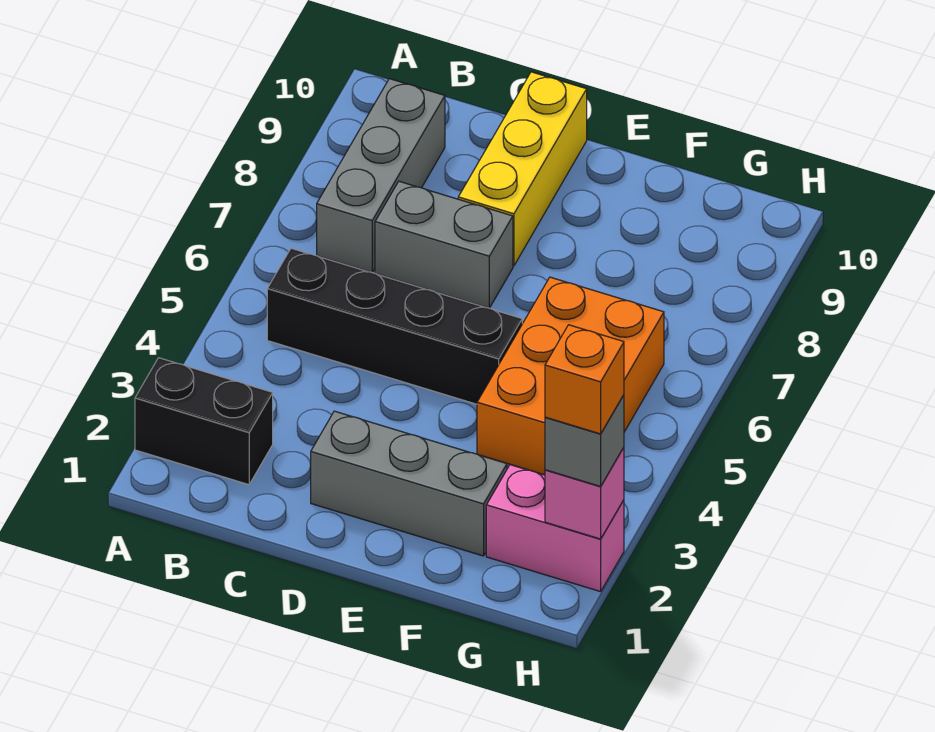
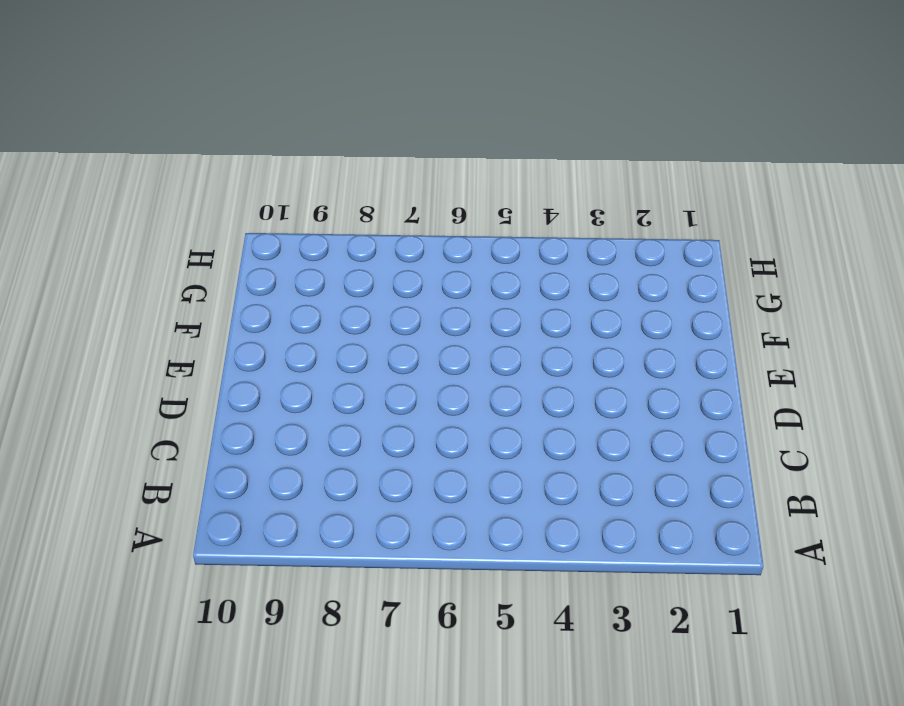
none -> black brick A2:B2 level 1
none -> black brick B5:E5 level 1

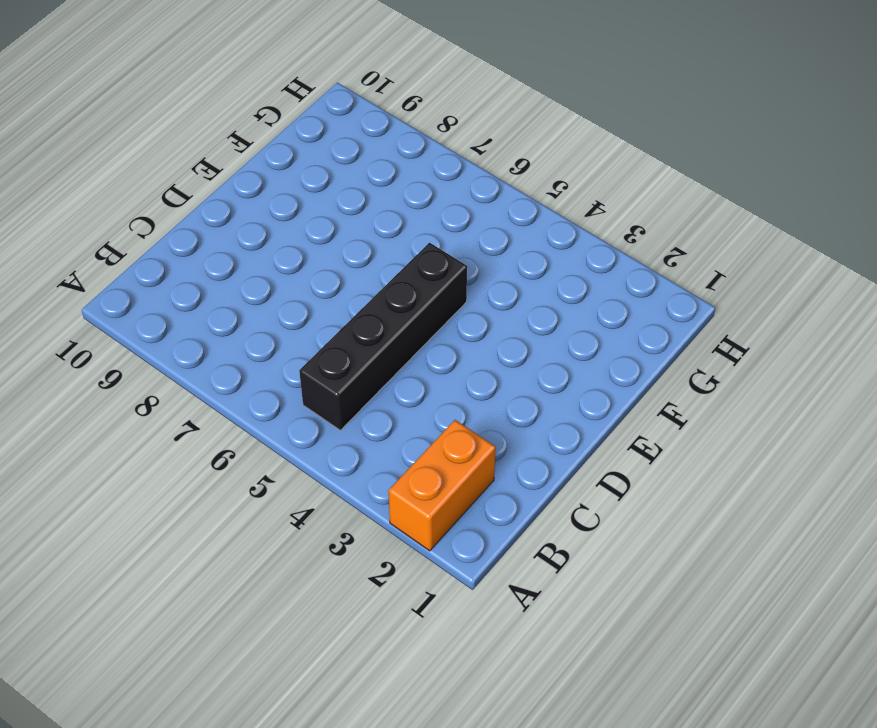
orange brick A2:B2 level 1 -> black brick A2:B2 level 1
none -> grey brick B7:B9 level 1
none -> grey brick C7:D7 level 1

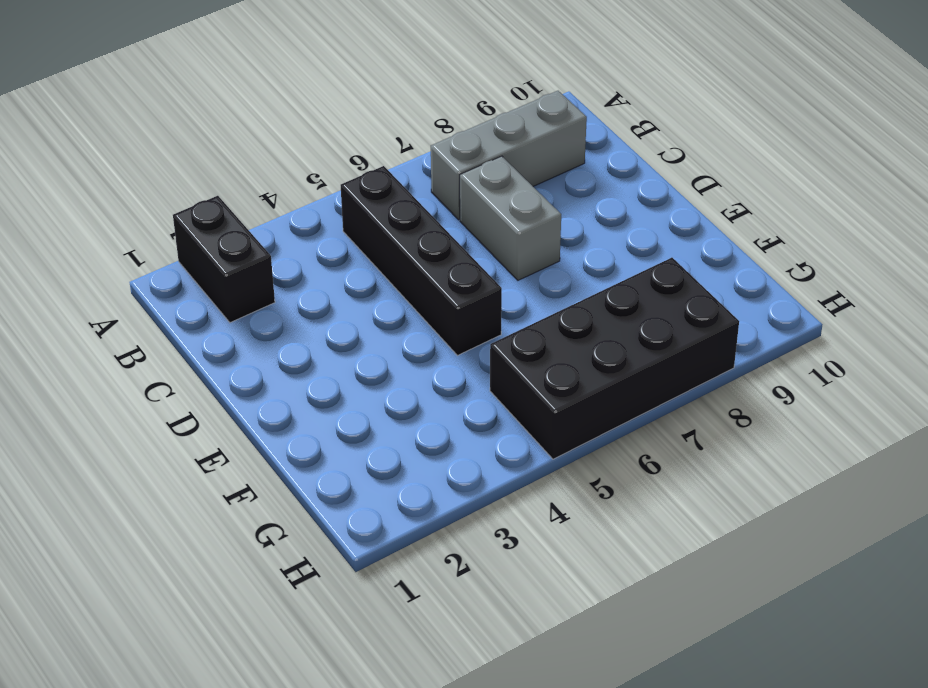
black brick G5:H8 level 1 -> orange brick F4:G6 level 1
none -> grey brick D2:F2 level 1
none -> yellow brick D8:D10 level 1

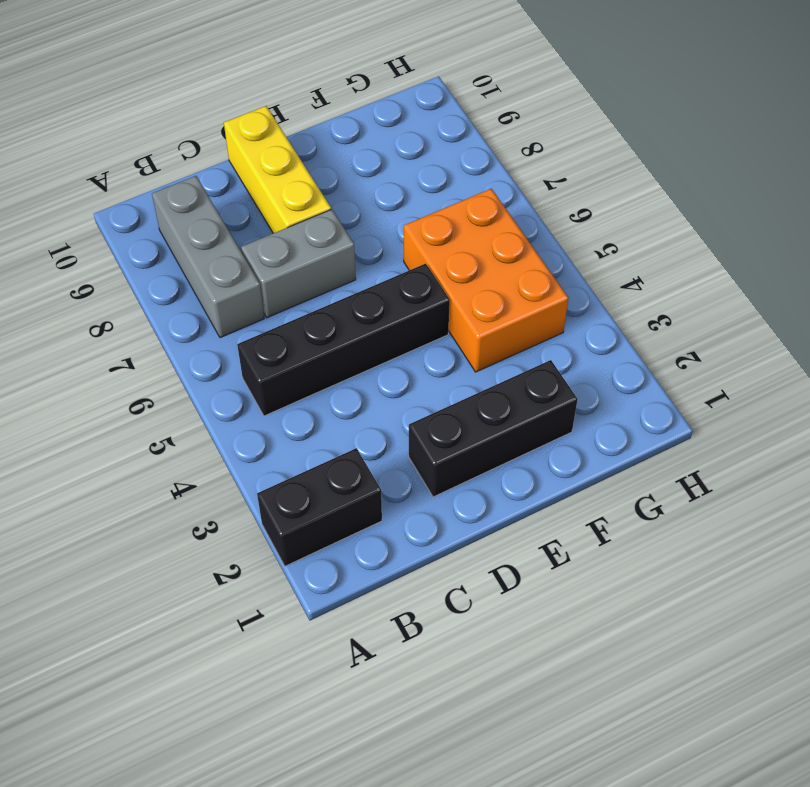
black brick D2:F2 level 1 -> grey brick D2:F2 level 1
none -> pink brick G2:H2 level 1
none -> pink brick H2 level 2

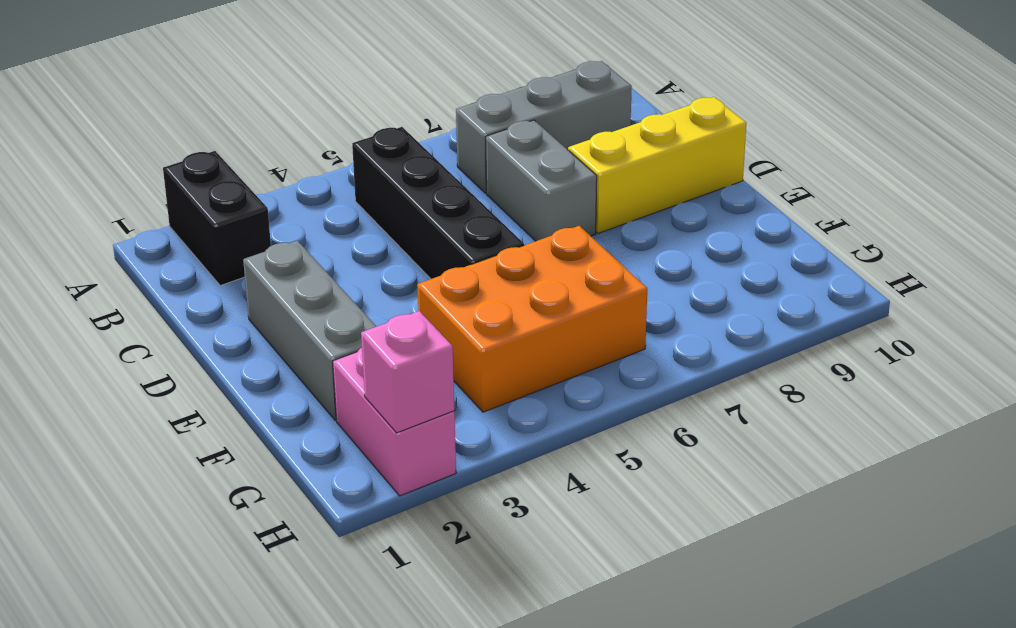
none -> grey brick H2 level 3
none -> orange brick H2 level 4

